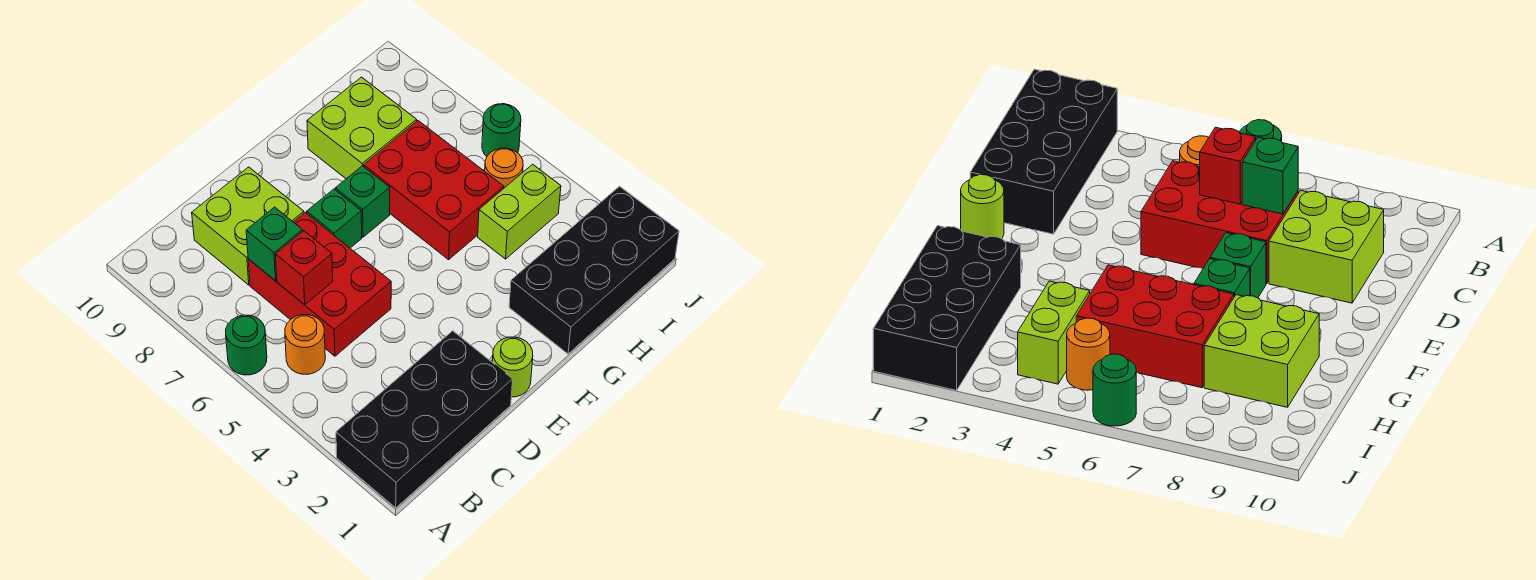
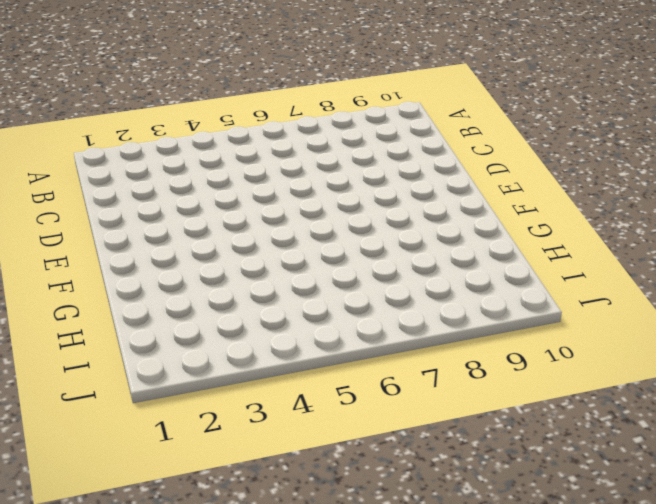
none -> black brick A1:D2 level 1
none -> green round brick A6 level 1
none -> orange round brick B5 level 1

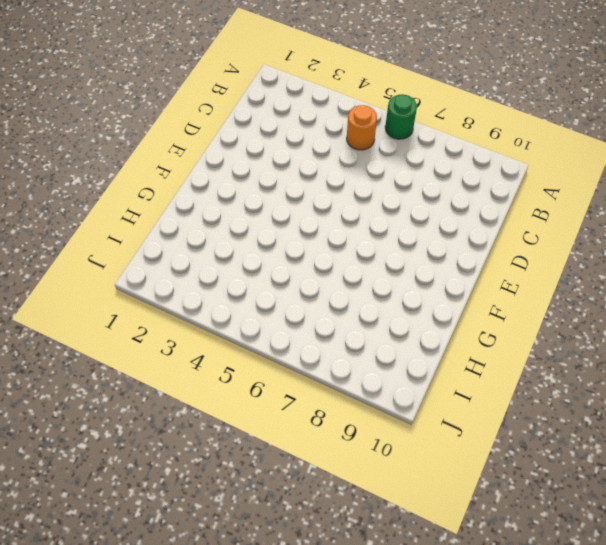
none -> black brick A1:D2 level 1
none -> red brick C5:D7 level 1
none -> lime brick C8:D9 level 1

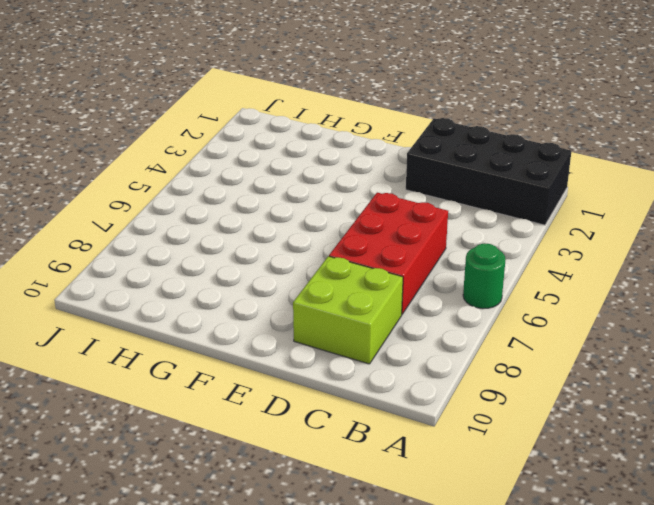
none -> orange round brick B5 level 1
none -> lime round brick E1 level 1
none -> green brick E7 level 1

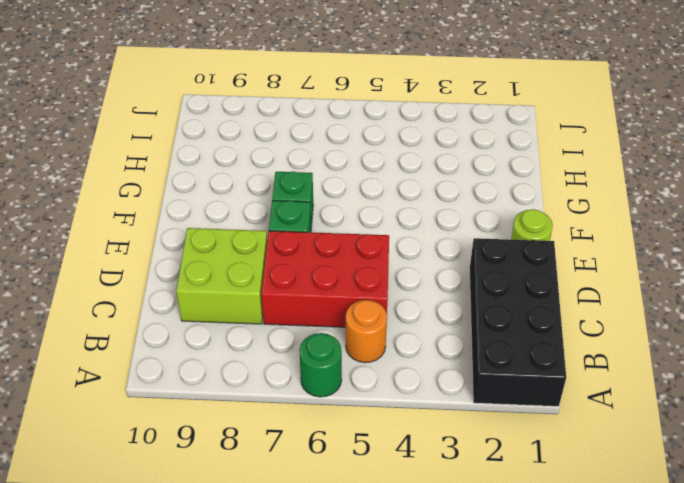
none -> black brick G1:J2 level 1
none -> red brick G5:H7 level 1
none -> lime brick G8:H9 level 1

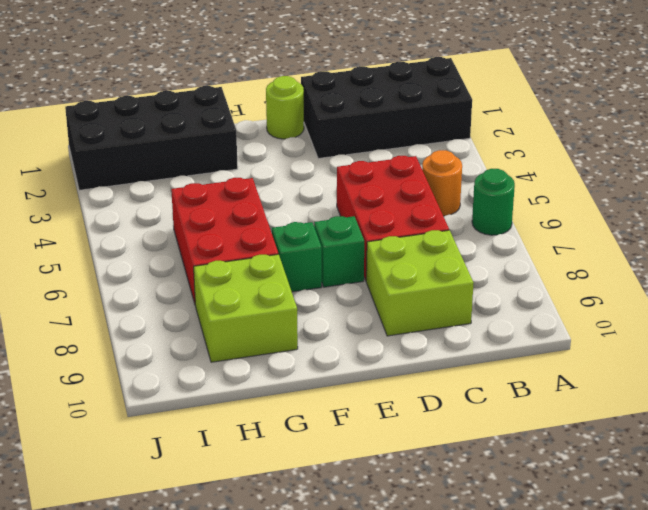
none -> lime brick H4:I4 level 1
none -> orange round brick I5 level 1
none -> green round brick J6 level 1

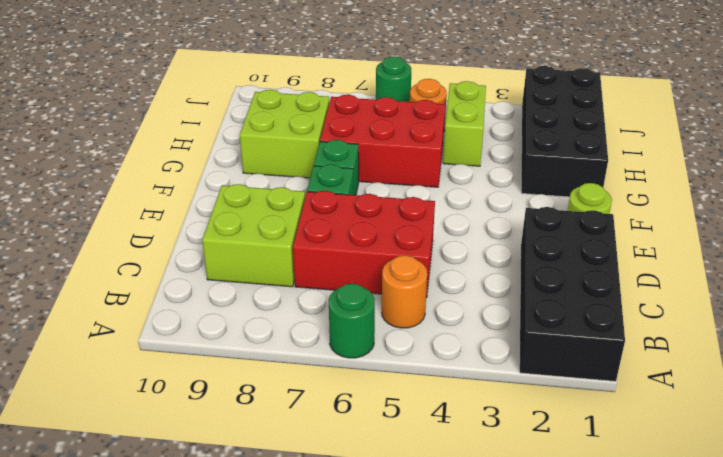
none -> red brick C6 level 2
none -> green brick C7 level 2

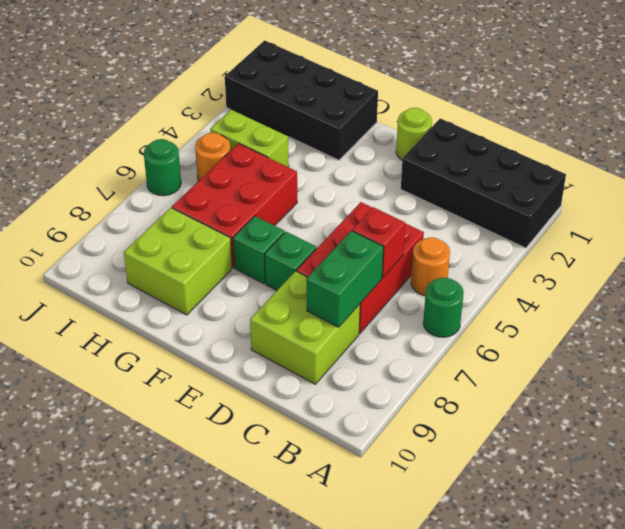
green brick C7:C8 level 2 -> green brick C7 level 2

